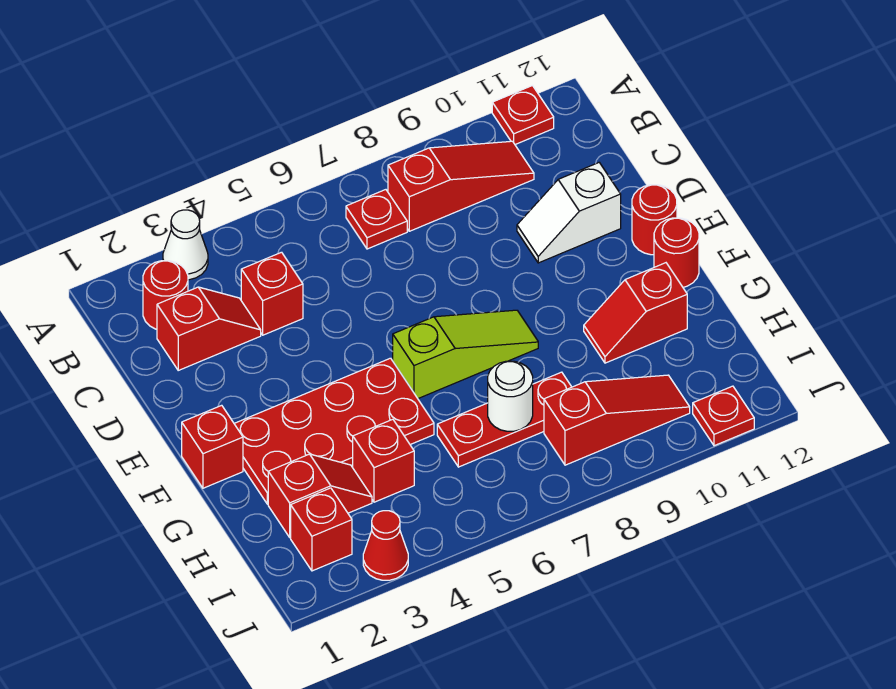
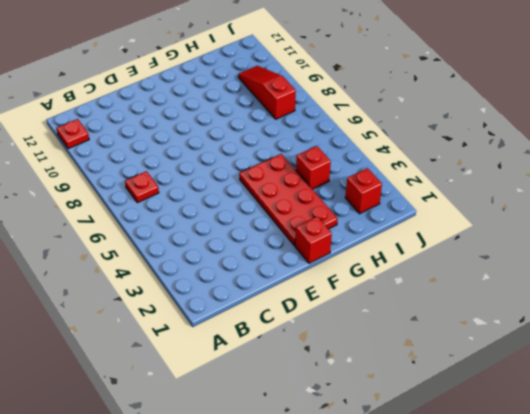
none -> white cone A3 level 1
none -> red round brick B2 level 1
none -> red slope B8:B10 level 1 top 8

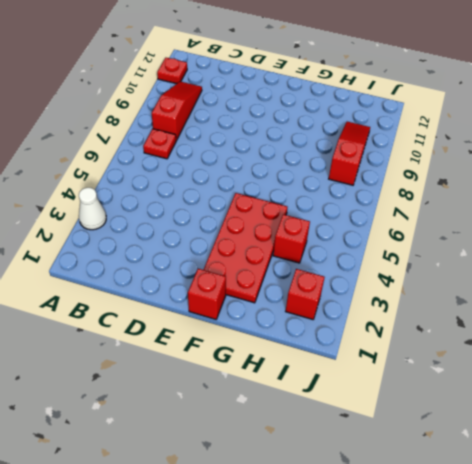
none -> red round brick B2 level 1
none -> red slope C2:C3 level 1 top 2
none -> red brick C4 level 1

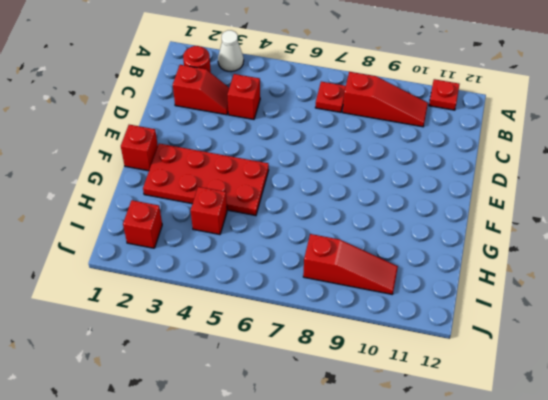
none -> white slope D10:D11 level 1 top 11
none -> red round brick E12 level 1
none -> lime slope F6:F8 level 1 top 6

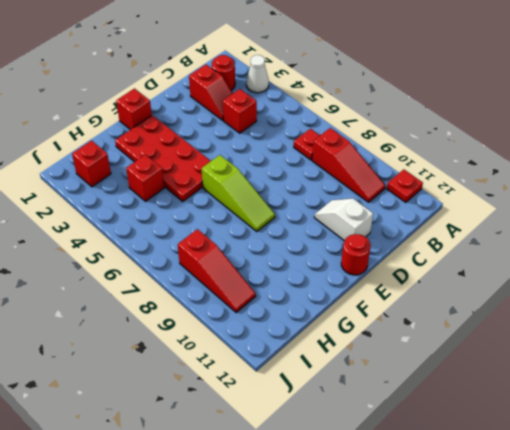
none -> red round brick F12 level 1
none -> red slope G10:G11 level 1 top 11
none -> red slope H2:H3 level 1 top 2

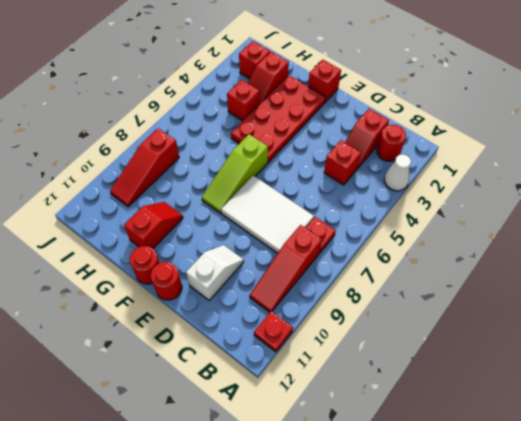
white tile C7:E8 level 1 -> none
none -> red plate H6:H8 level 1
none -> red cone J3 level 1
none -> red plate J11 level 1

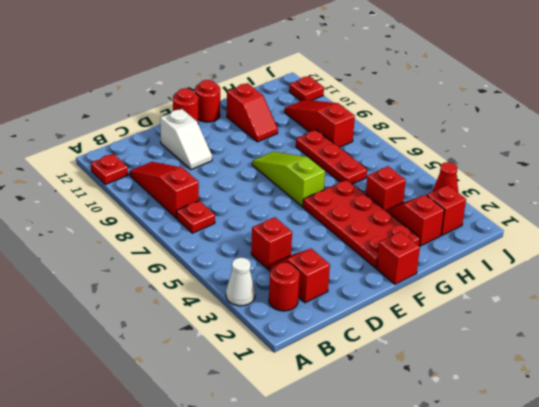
none -> white round brick H7 level 2

